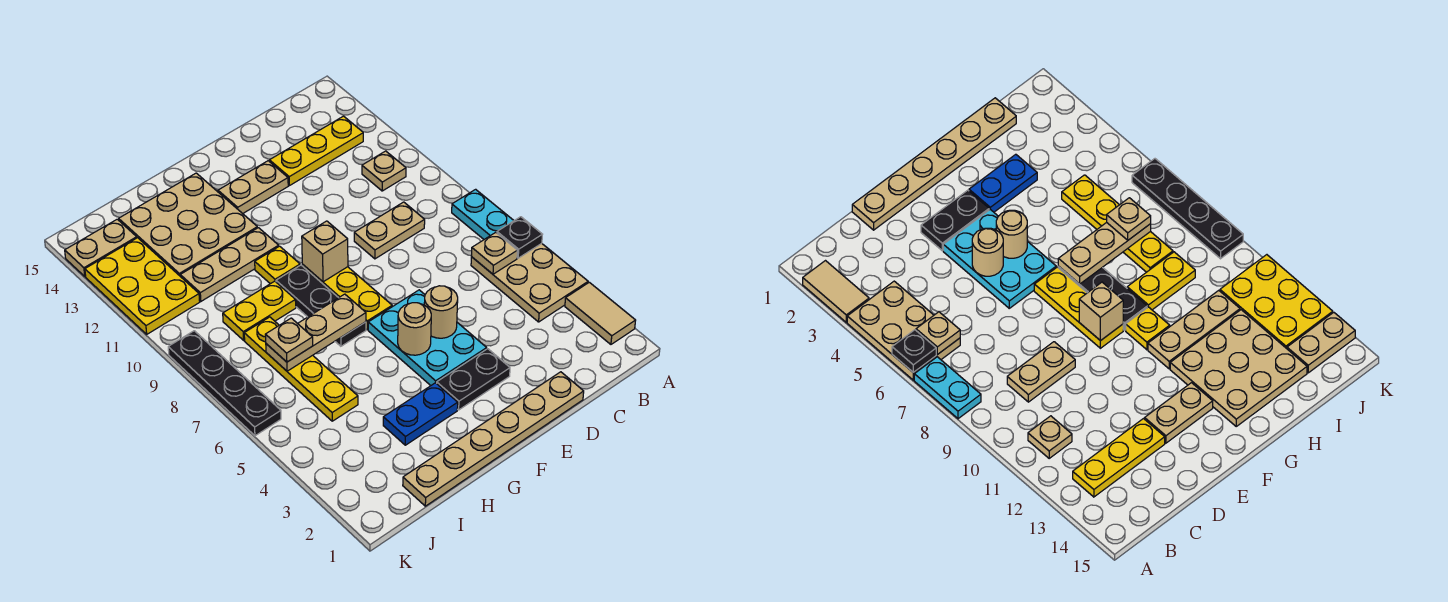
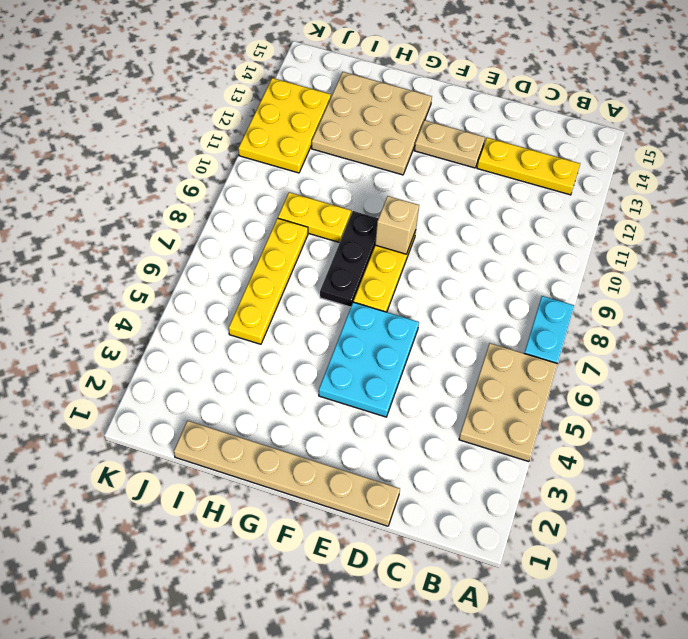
none -> tan tile A2:A3 level 1
none -> tan plate B11 level 1
none -> tan plate C9:D9 level 1

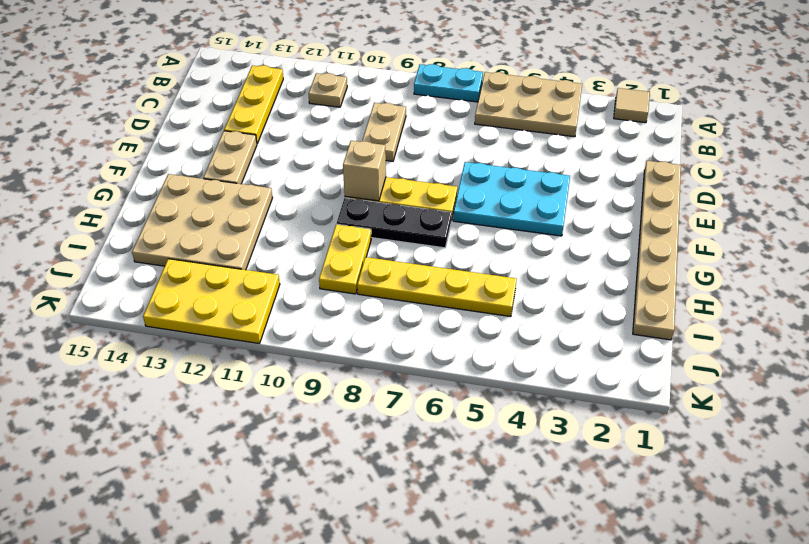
tan tile A2 level 1 -> tan tile A2:A3 level 1
none -> black plate E3:F3 level 1
none -> blue plate G3:H3 level 1
none -> yellow plate G10 level 1

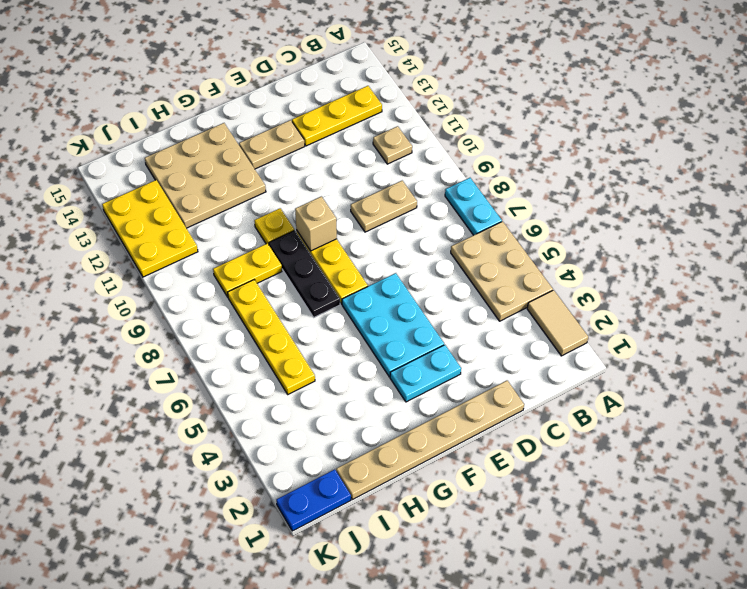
cyan plate E3:F3 level 1 -> black plate E3:F3 level 1
blue plate J1:K1 level 1 -> blue plate G3:H3 level 1
none -> tan plate G11:I11 level 1
none -> tan plate J14:K14 level 1
none -> black plate K6:K9 level 1

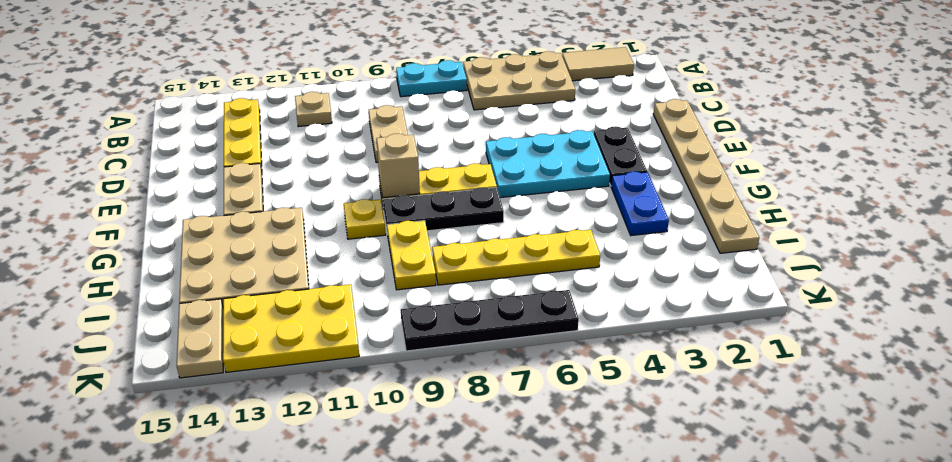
none -> tan plate G11:I11 level 1
none -> black plate A6 level 2
none -> tan plate B6 level 2

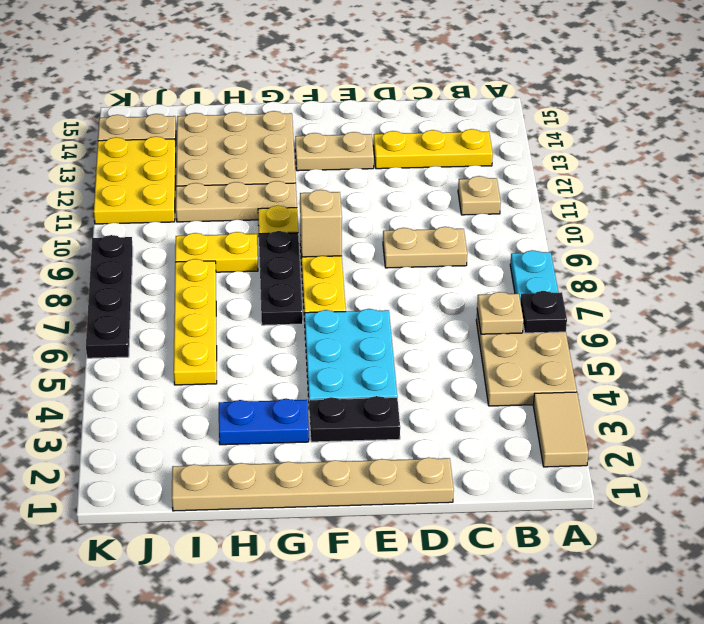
none -> tan round brick E5 level 2
none -> tan round brick F5 level 2
none -> tan plate G7:I7 level 2

